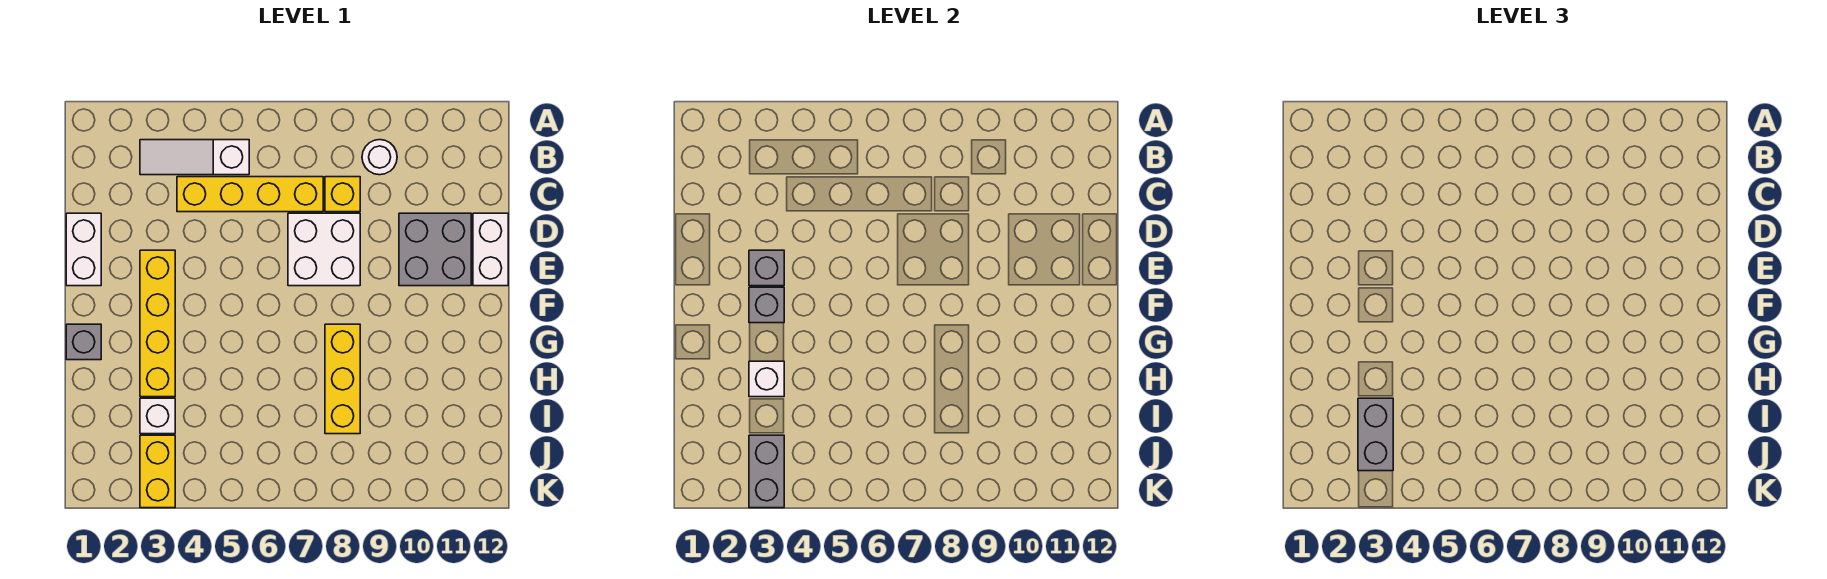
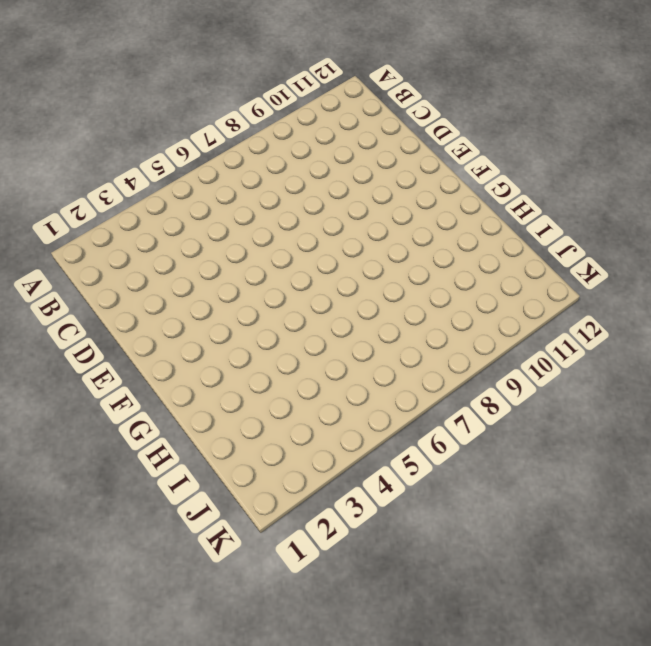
none -> white slope B3:B5 level 1 top 5
none -> white round brick B9 level 1
none -> yellow brick C4:C7 level 1

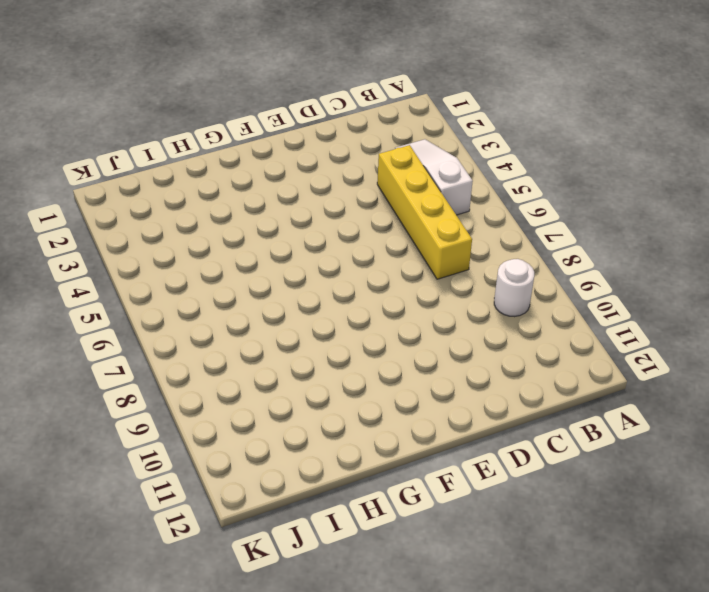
none -> yellow brick C8 level 1
none -> white brick D1:E1 level 1
none -> white brick D7:E8 level 1

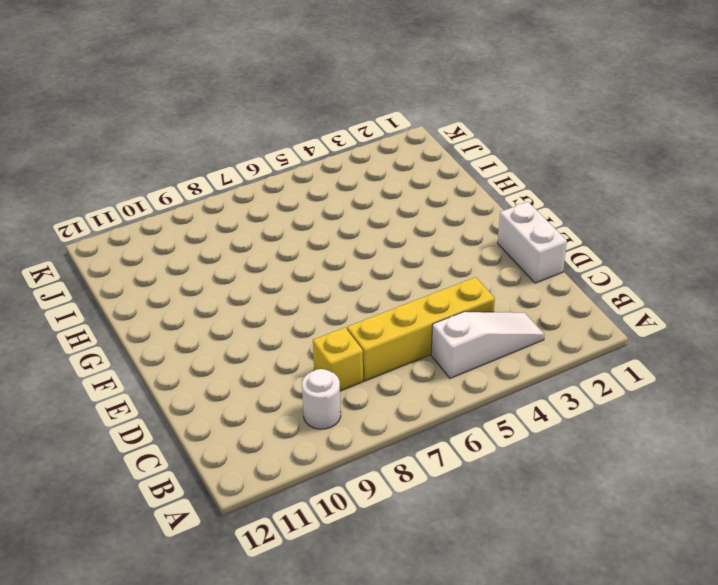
none -> white brick D7:E8 level 1
none -> grey brick D10:E11 level 1
none -> white brick D12:E12 level 1

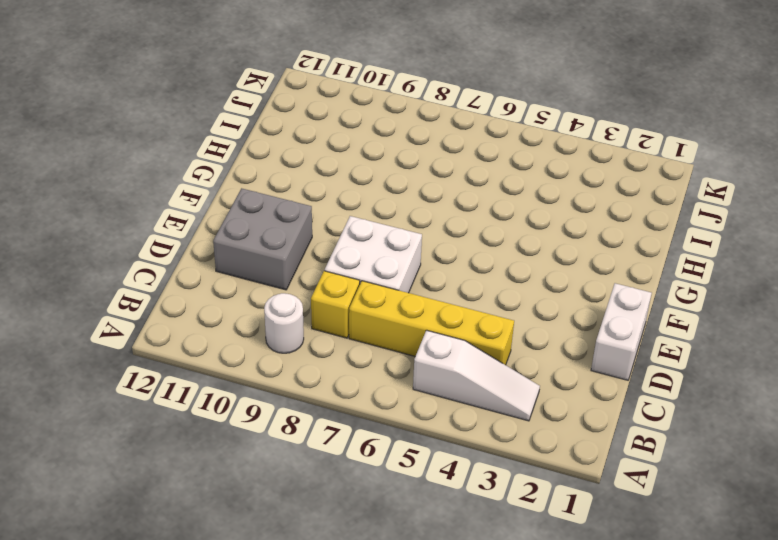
none -> white brick D12:E12 level 1
none -> yellow brick E3:H3 level 1
none -> grey brick G1 level 1

